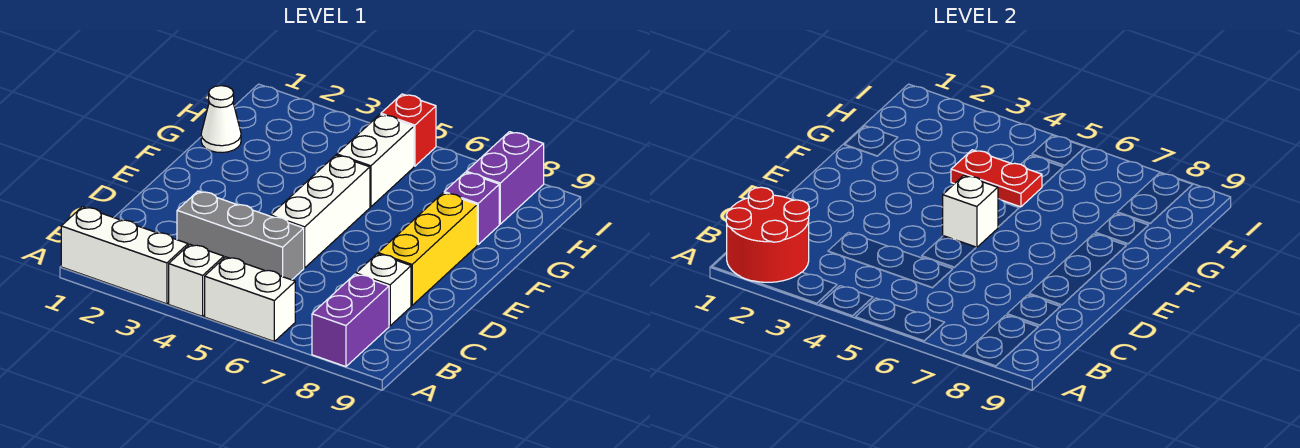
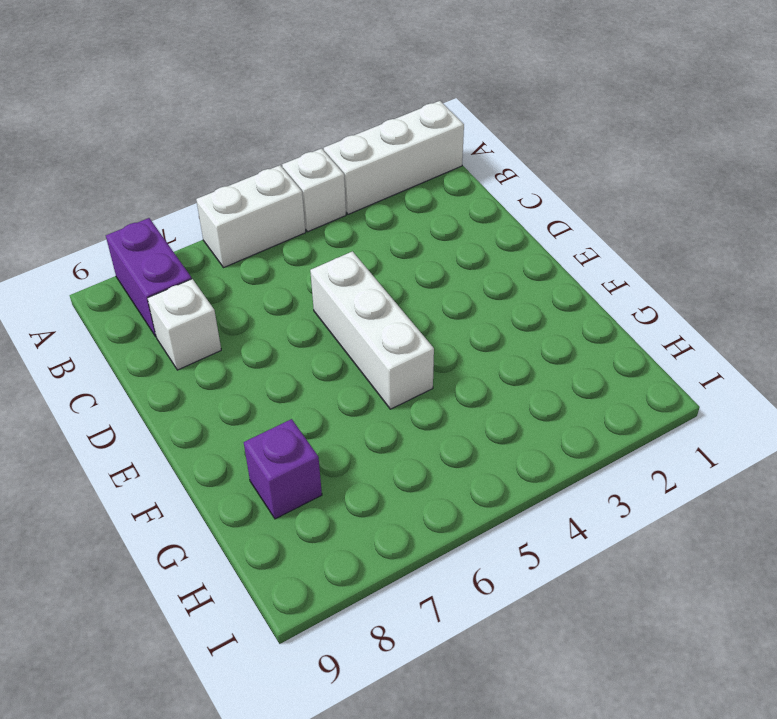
none -> grey brick C3:C5 level 1
none -> yellow brick D8:F8 level 1
none -> white cone G1 level 1

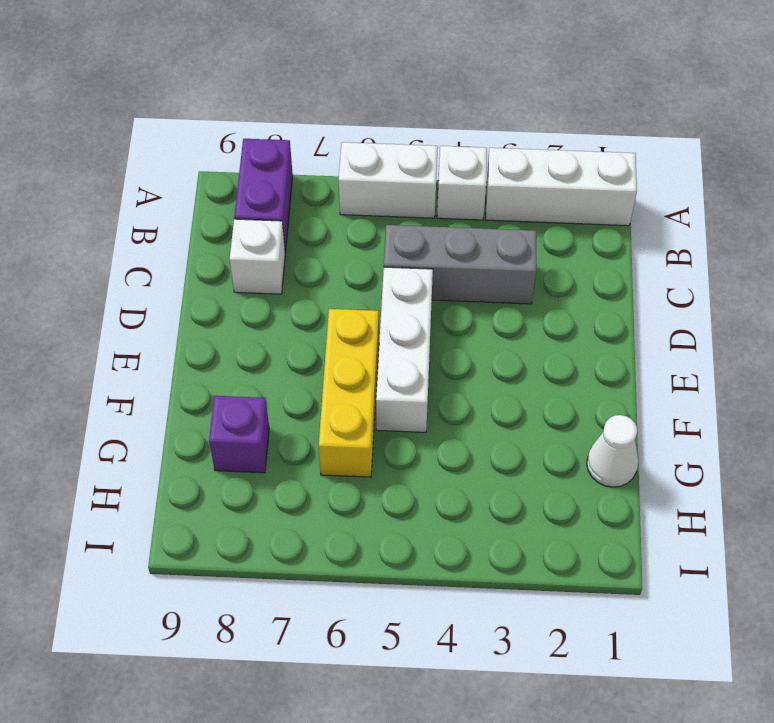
yellow brick E6:G6 level 1 -> yellow brick D8:F8 level 1
none -> white brick G5:H5 level 1
none -> purple brick H8:I8 level 1
none -> red brick I5 level 1

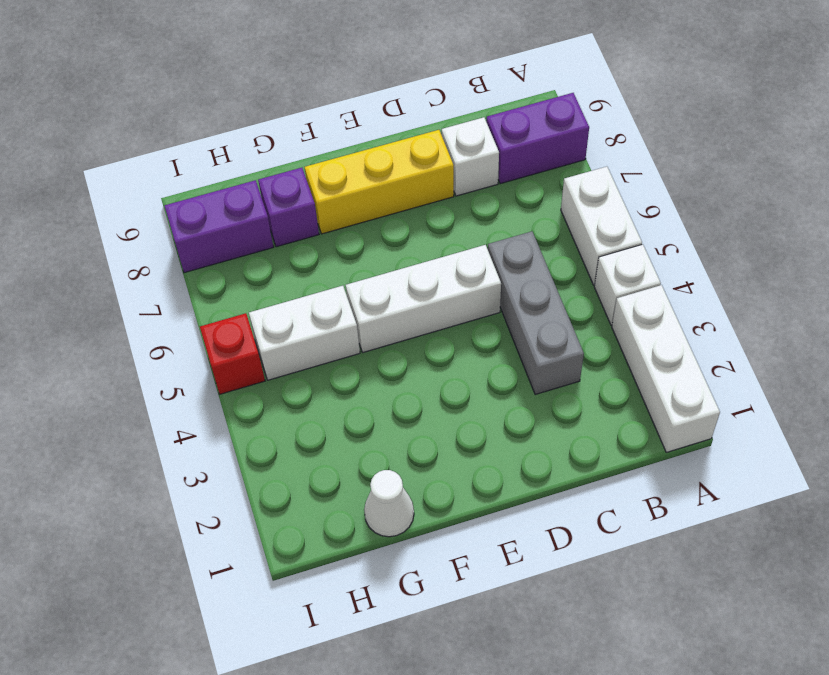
none -> red round brick A1:B2 level 2
none -> white brick E5 level 2
none -> red plate G4:G5 level 2

